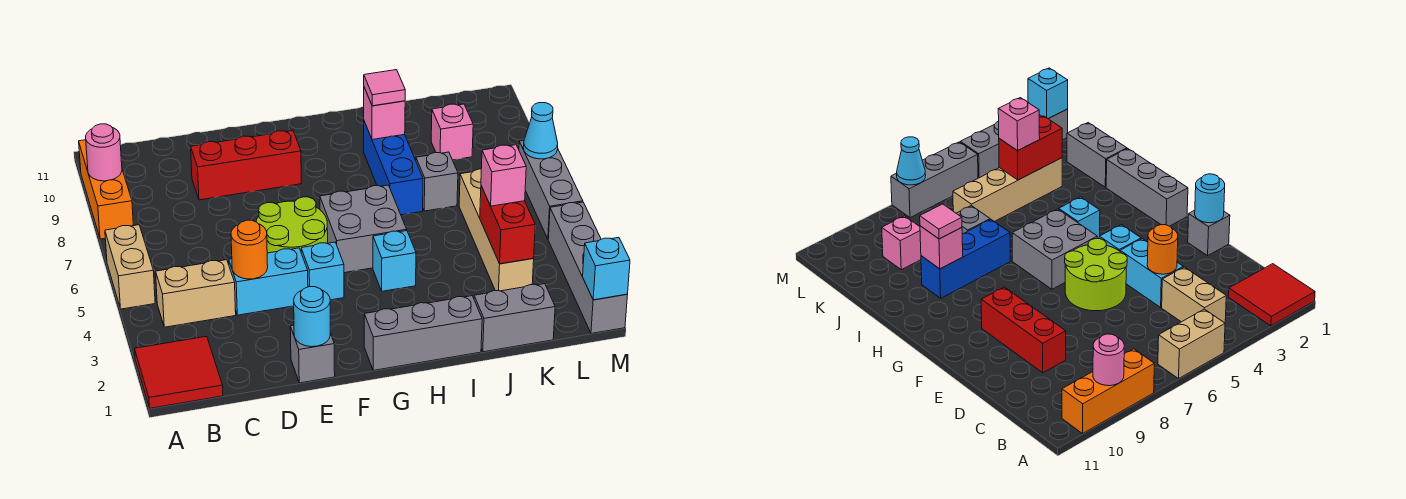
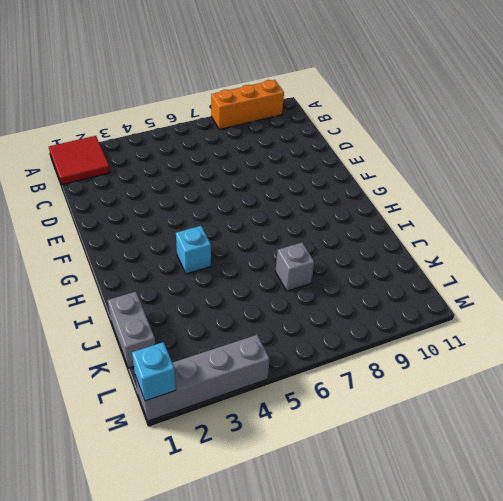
none -> tan brick A5:A6 level 1
none -> tan brick B4:C4 level 1
none -> cyan brick D4:E4 level 1

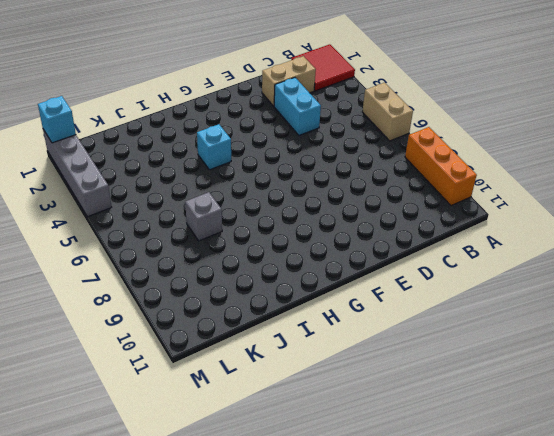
tan brick C2:D2 level 1 -> tan brick B4:C4 level 1
cyan brick D3:D4 level 1 -> cyan brick D4:E4 level 1
none -> red brick D9:F9 level 1
none -> grey brick E1 level 1
none -> lime round brick E5:F6 level 1

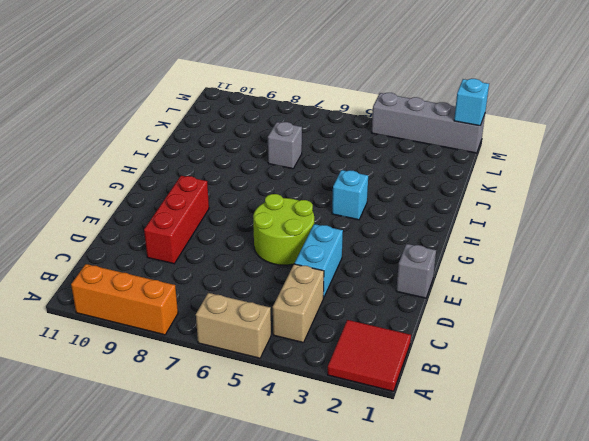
none -> cyan brick F4 level 1
none -> grey brick G1:I1 level 1
none -> grey brick G5:H6 level 1

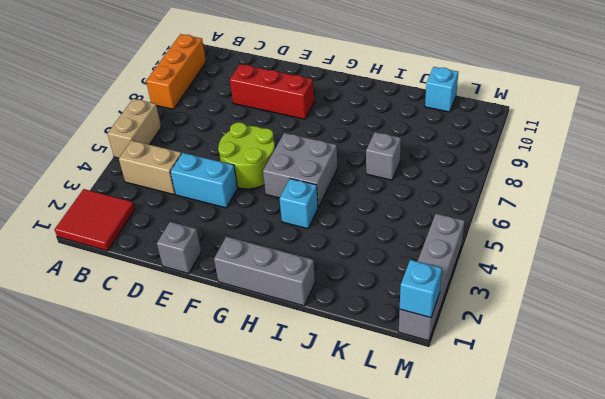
cyan brick K11 level 1 -> cyan brick F4 level 1
none -> blue brick I7:I9 level 1
none -> grey brick J1:K1 level 1
none -> tan brick K3:K6 level 1

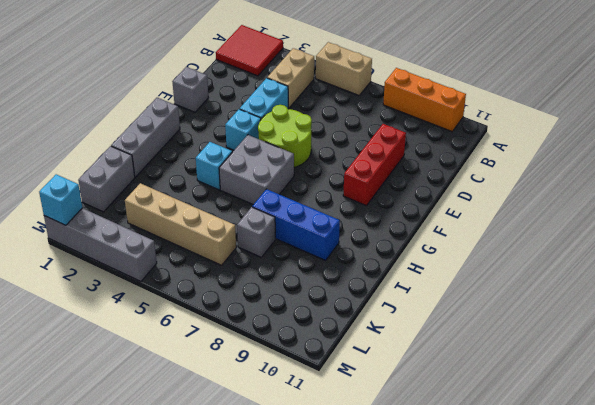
none -> pink brick K9 level 1
none -> grey brick M5:M7 level 1
none -> pink round brick A9 level 2

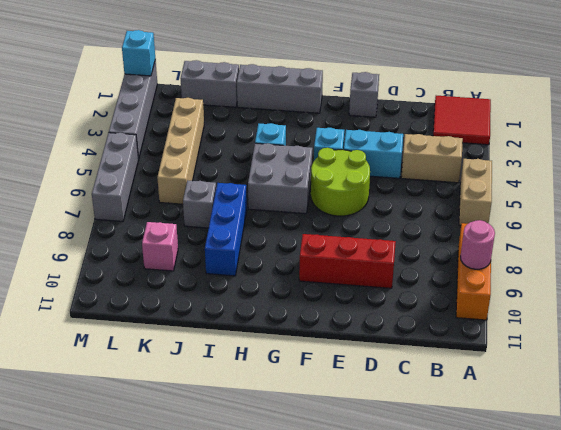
none -> orange round brick D4 level 2
none -> cyan round brick E1 level 2
none -> pink brick I9 level 2

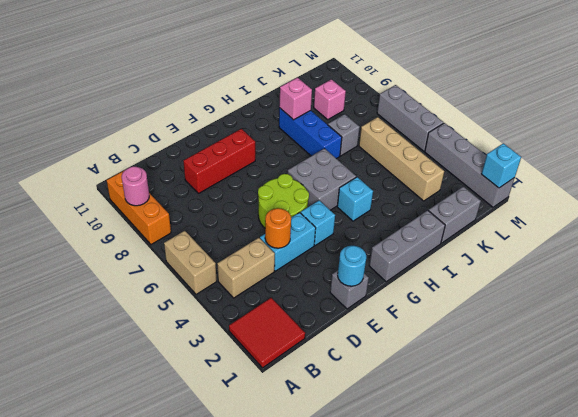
none -> red brick K3:K4 level 2
none -> cyan cone M7 level 2
none -> pink tile I9 level 3

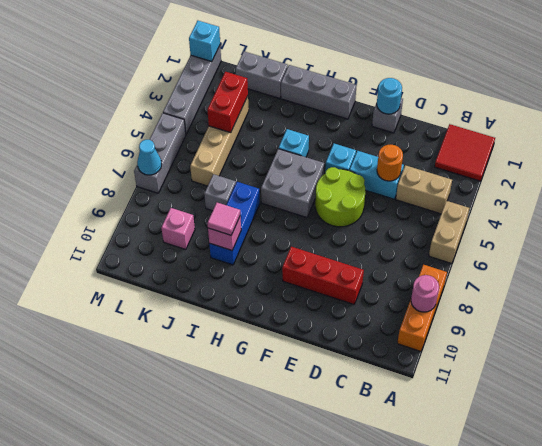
none -> pink brick K4 level 3

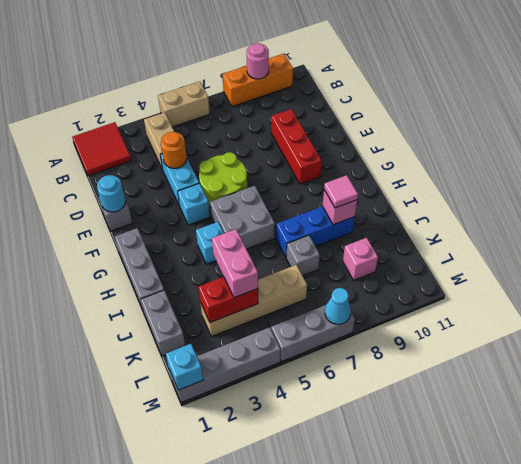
pink brick J4:K4 level 3 -> pink brick K4 level 3

